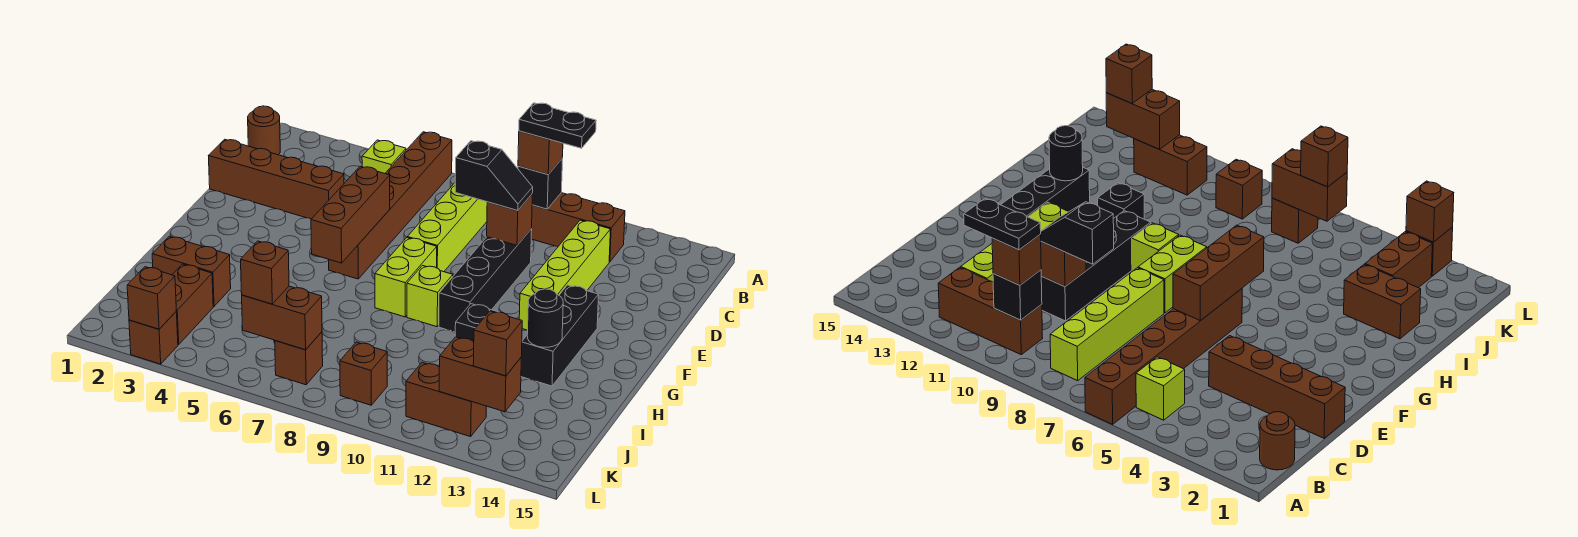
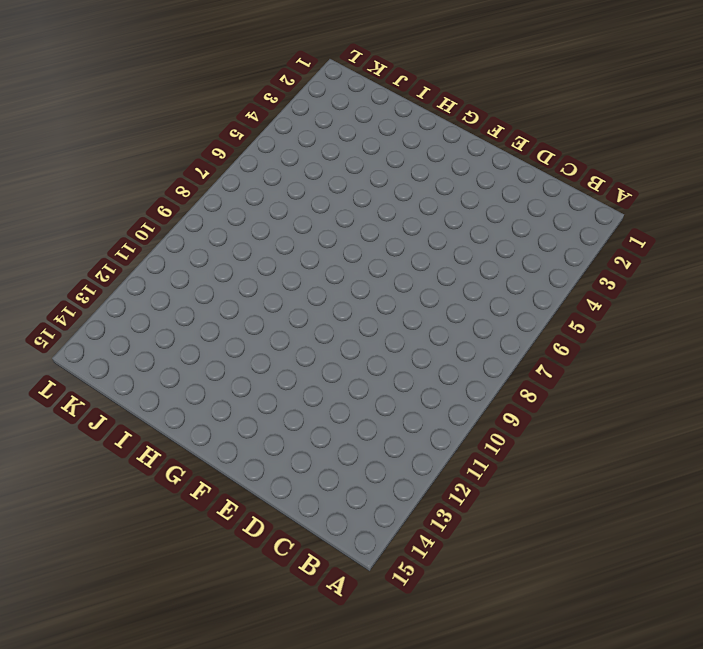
none -> brown brick A6:F6 level 1
none -> brown round brick B1 level 1
none -> lime brick B5 level 1
none -> lime brick B8:E8 level 1

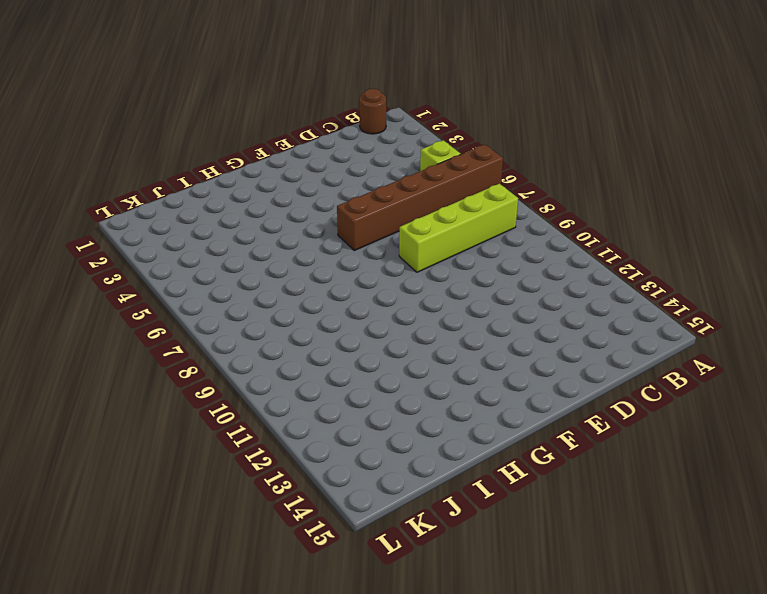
none -> brown brick B10:B12 level 1
none -> lime brick C12:F12 level 1
none -> brown brick D1:D4 level 1
none -> black brick D10:G10 level 1

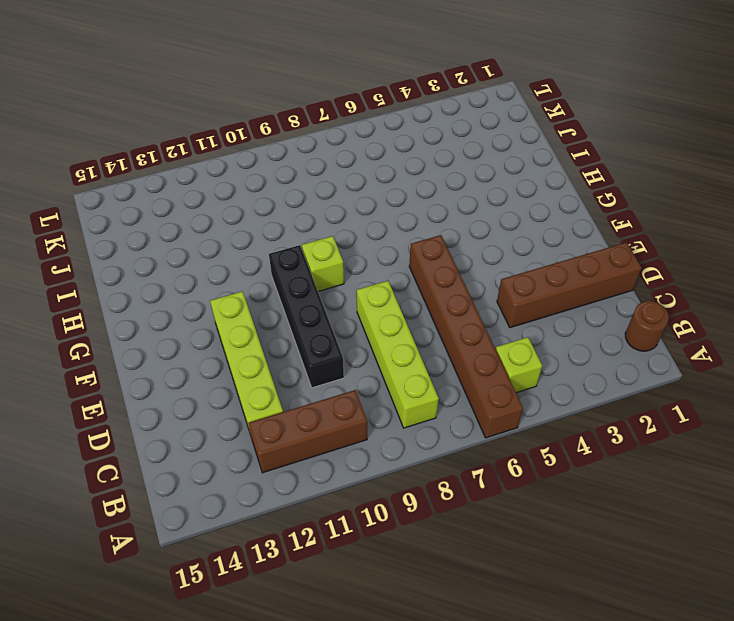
none -> lime brick F8:G8 level 1
none -> black brick F13:H13 level 1
none -> black brick H11 level 1
none -> brown brick I2:I3 level 1

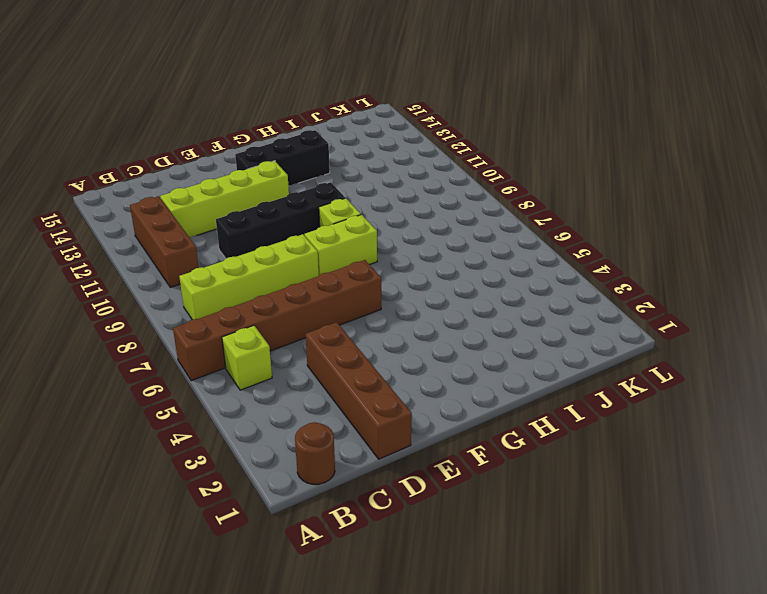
none -> black brick H11 level 1
none -> brown brick I2:I3 level 1
none -> brown brick J3:K3 level 1
none -> brown brick K7 level 1

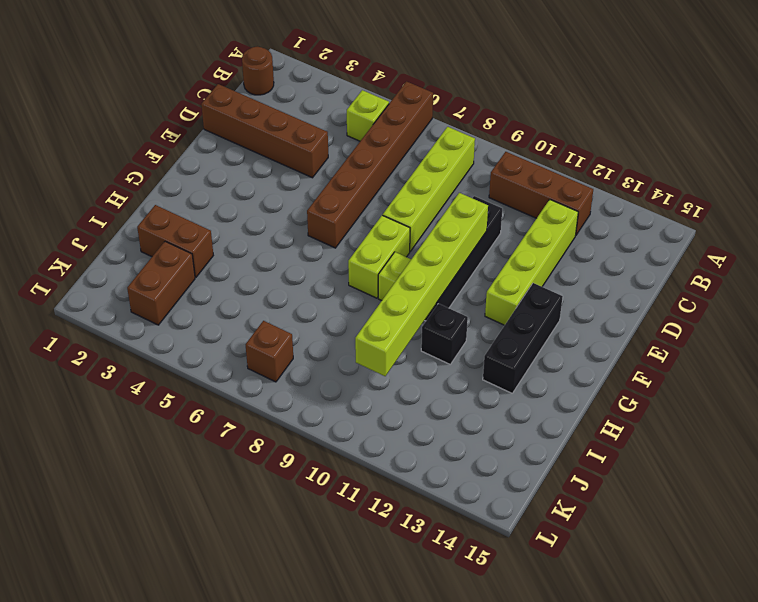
lime brick E10:J10 level 2 -> none
none -> brown brick K9 level 1
none -> brown brick K11:K12 level 1
none -> brown brick L3 level 1
none -> black brick B10 level 2

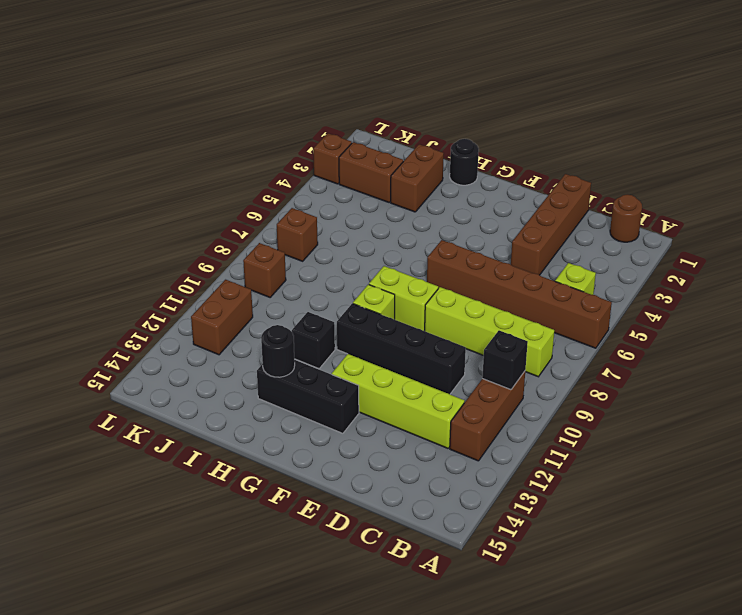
black round brick H1 level 1 -> none
none -> brown brick D10 level 2
none -> brown brick E6:G6 level 2
none -> brown brick K6:K7 level 2
none -> brown brick K12:K13 level 2

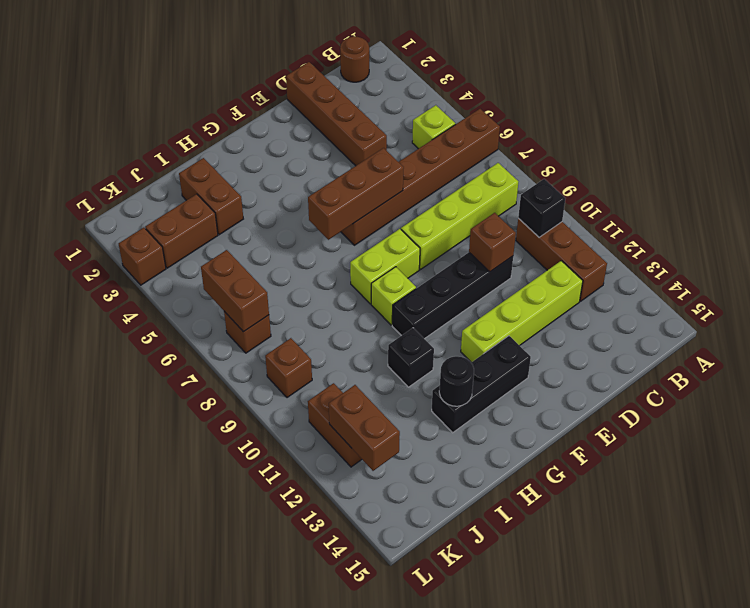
none -> brown brick L3 level 2
none -> brown brick B10 level 3
none -> black slope D9:D10 level 3 top 9
none -> brown brick K6 level 3

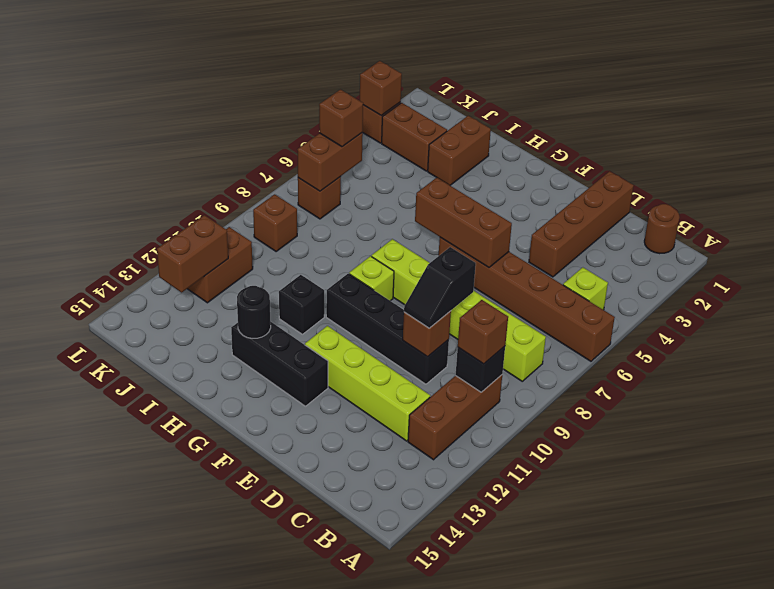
none -> brown brick K13 level 3
none -> black plate B10:B11 level 4

